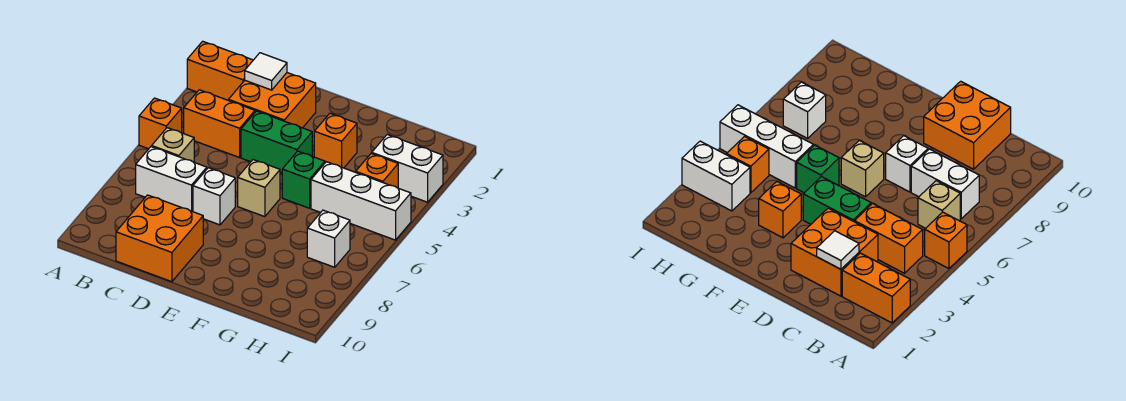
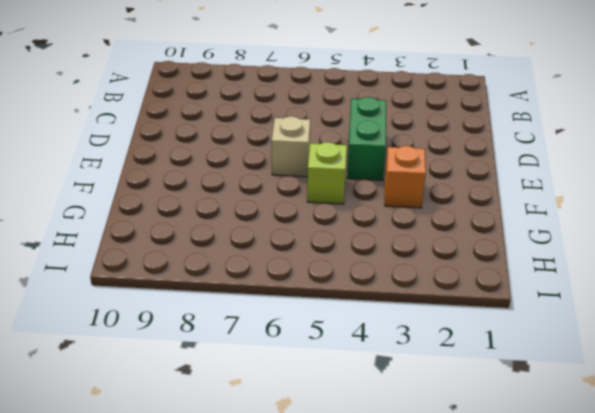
lime brick F5 level 1 -> green brick F5 level 1
none -> orange brick A2:B2 level 1
none -> orange brick A5 level 1
none -> orange brick B4:C4 level 1

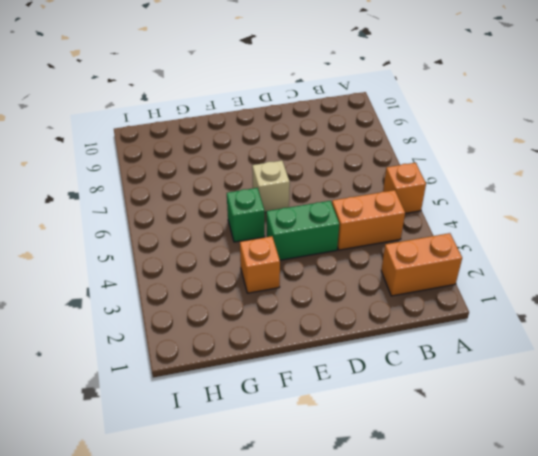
none -> tan brick B6 level 1
none -> white brick B7:C7 level 1
none -> orange brick C2:D3 level 1

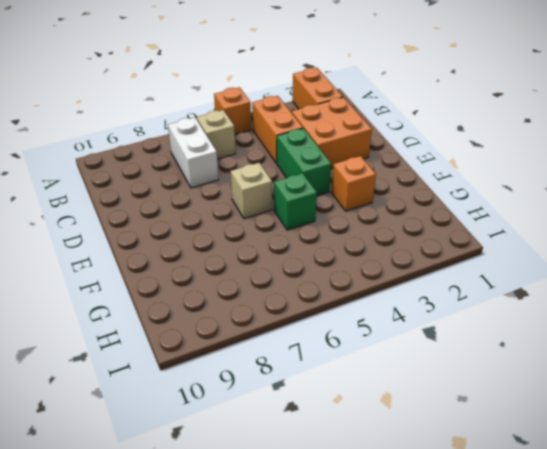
none -> orange brick C9:D10 level 1
none -> white brick D7 level 1
none -> white brick G5:I5 level 1

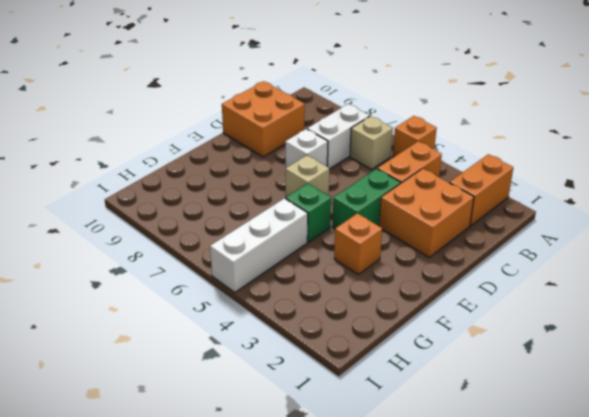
none -> white brick H3:I3 level 1
none -> orange brick H4 level 1
none -> white brick H7 level 1

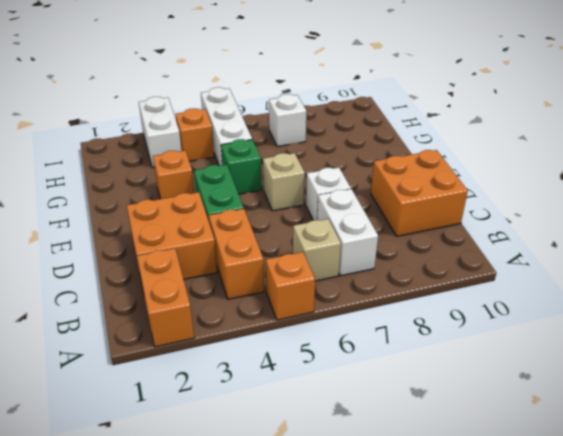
none -> white tile C2 level 2

